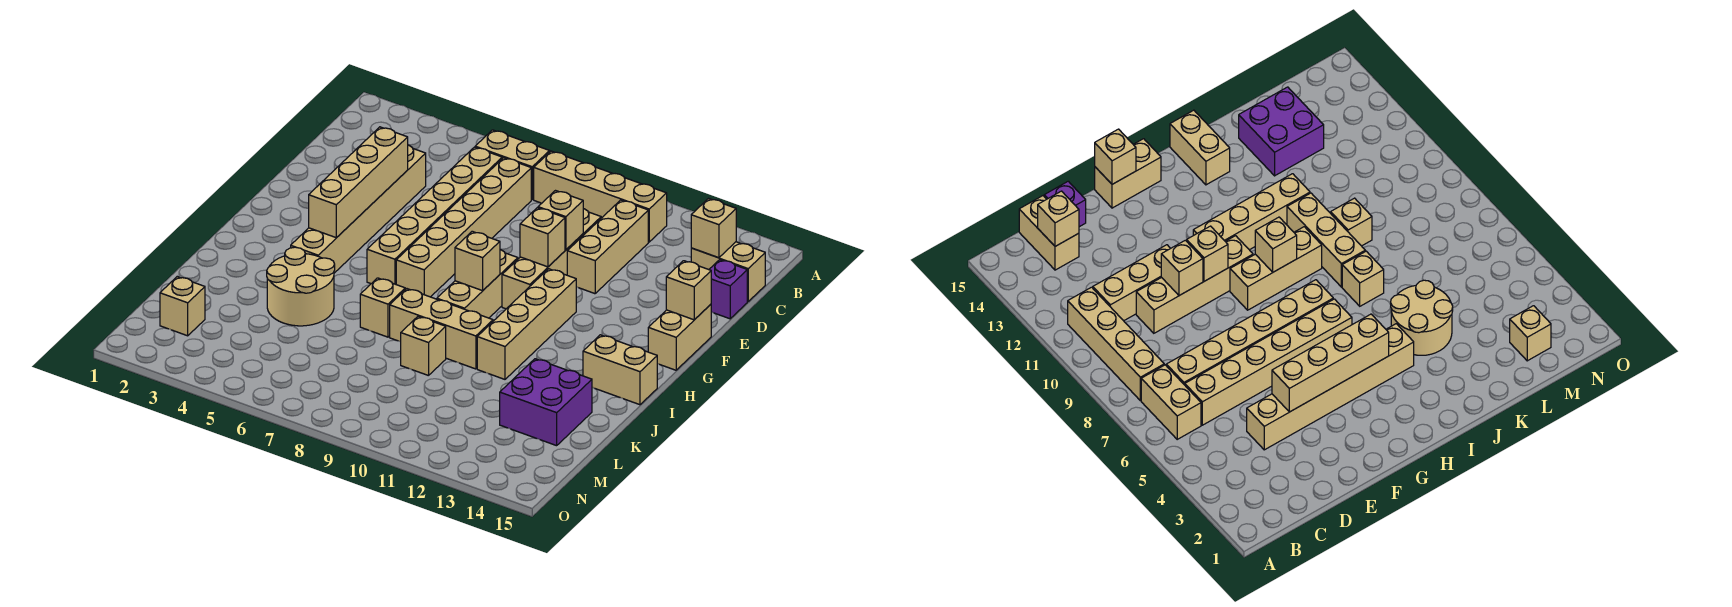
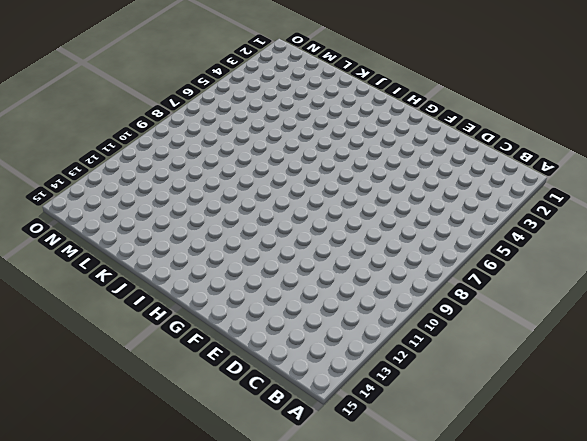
none -> tan brick B6:B7 level 1
none -> tan brick B8:B11 level 1
none -> tan brick C6:H6 level 1

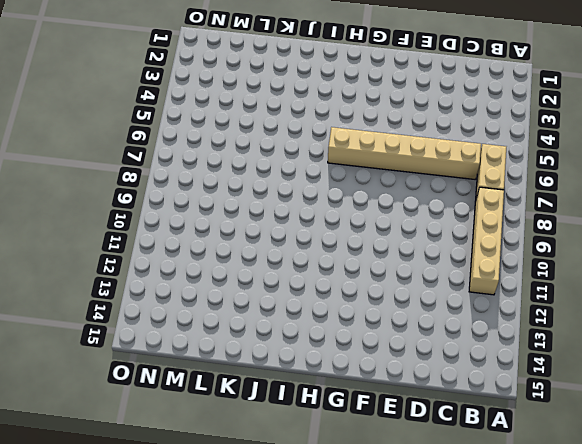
none -> tan brick C7:H7 level 1
none -> tan brick C11:E11 level 1
none -> tan brick C14:C15 level 1

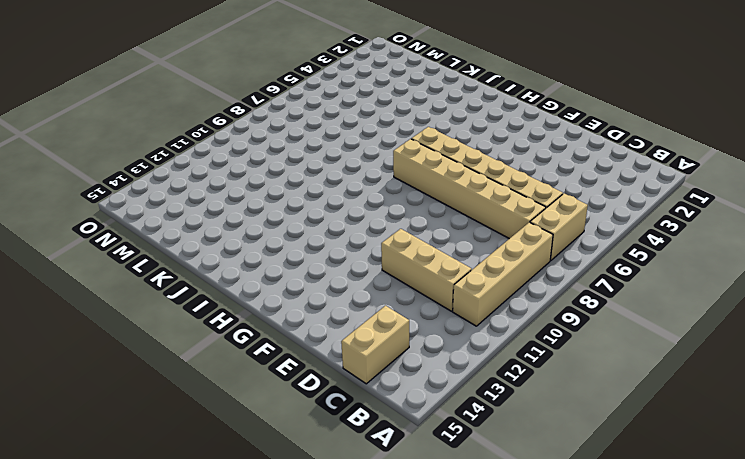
none -> tan brick D4:I4 level 1
none -> tan brick D10:G10 level 1
none -> purple brick D15 level 1

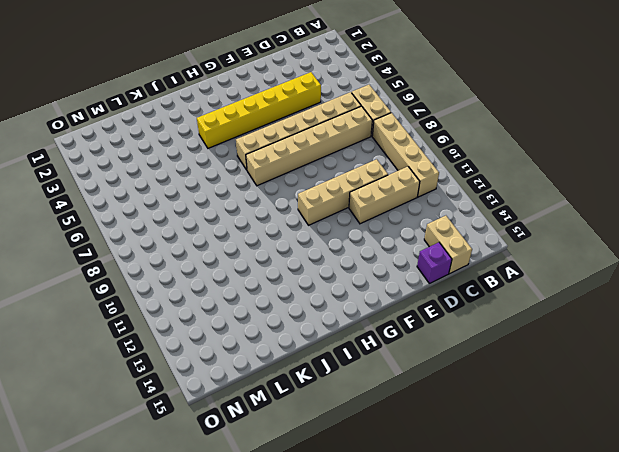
yellow brick D4:I4 level 1 -> tan brick D4:I4 level 1
none -> tan brick F15:G15 level 1
none -> tan brick G9:I9 level 1
none -> tan brick G11:J11 level 1

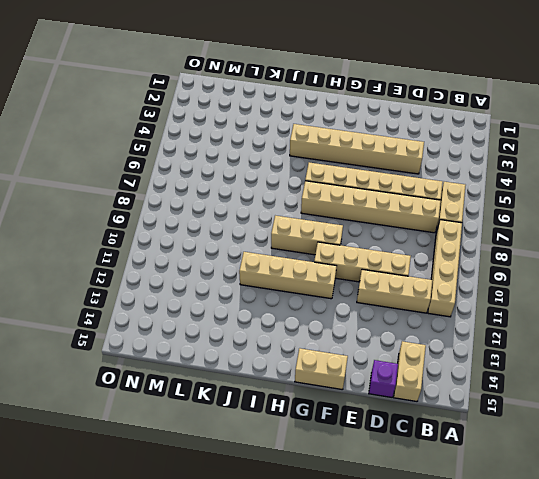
none -> tan brick I14:I15 level 1
none -> tan round brick J4:K5 level 1
none -> tan brick J7 level 1

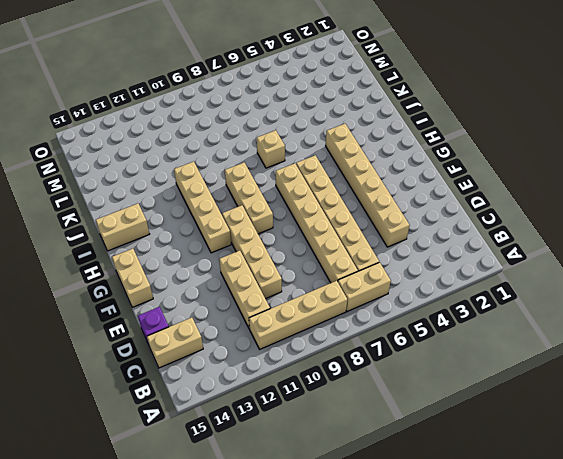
none -> tan round brick J4:K5 level 1
none -> tan brick J8:J10 level 1
none -> tan brick K9 level 1

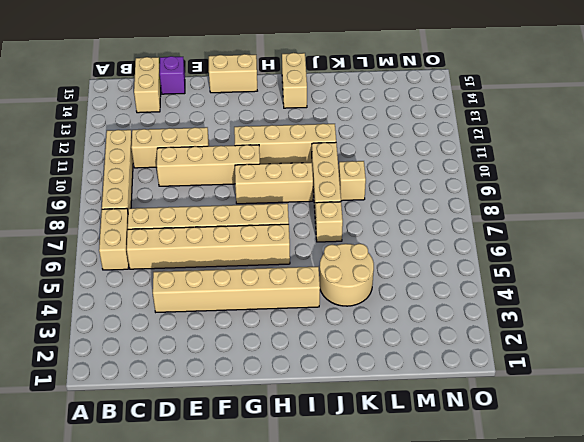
none -> purple brick K13:L14 level 1
none -> tan brick M2 level 1
none -> tan brick C14 level 2

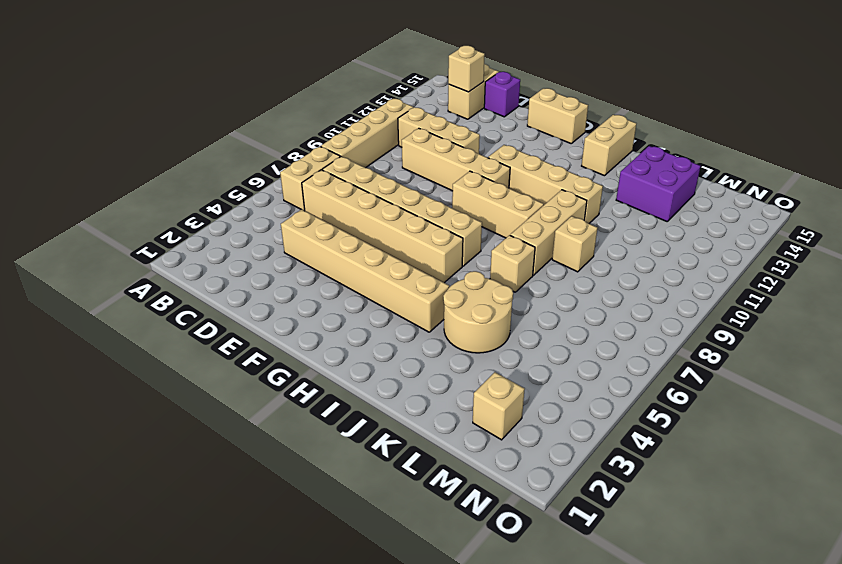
none -> tan brick E4:H4 level 2
none -> tan brick E10 level 2
none -> tan brick F10 level 2

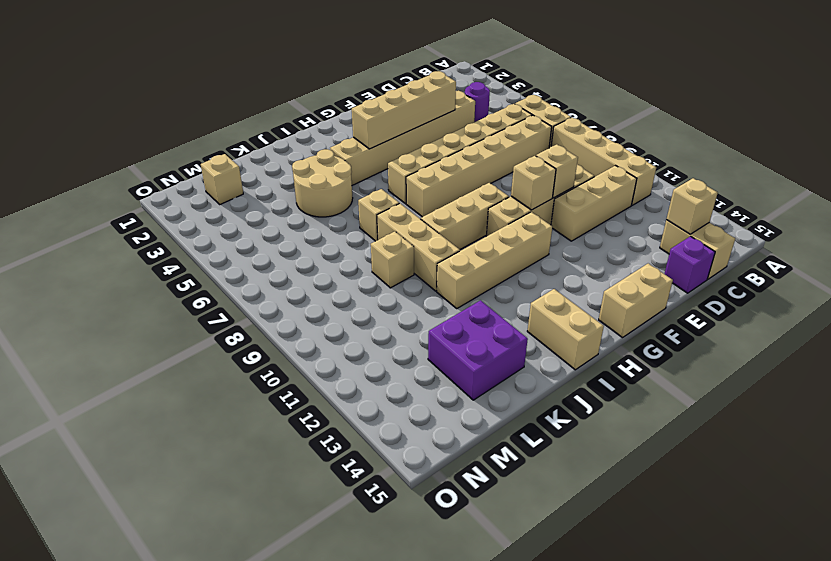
purple round brick C4 level 1 -> none
none -> tan brick F15 level 2
none -> tan brick H9 level 2

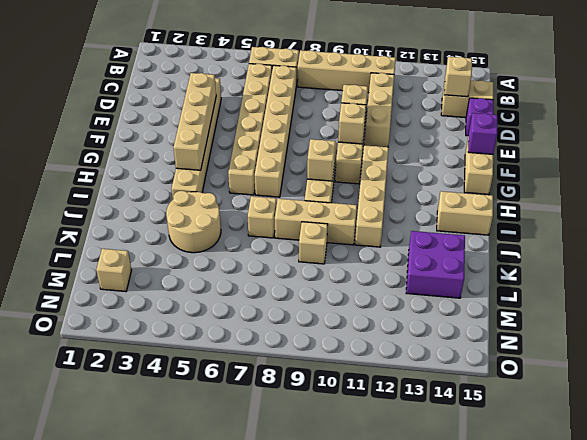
purple brick F15 level 2 -> tan brick F15 level 2

